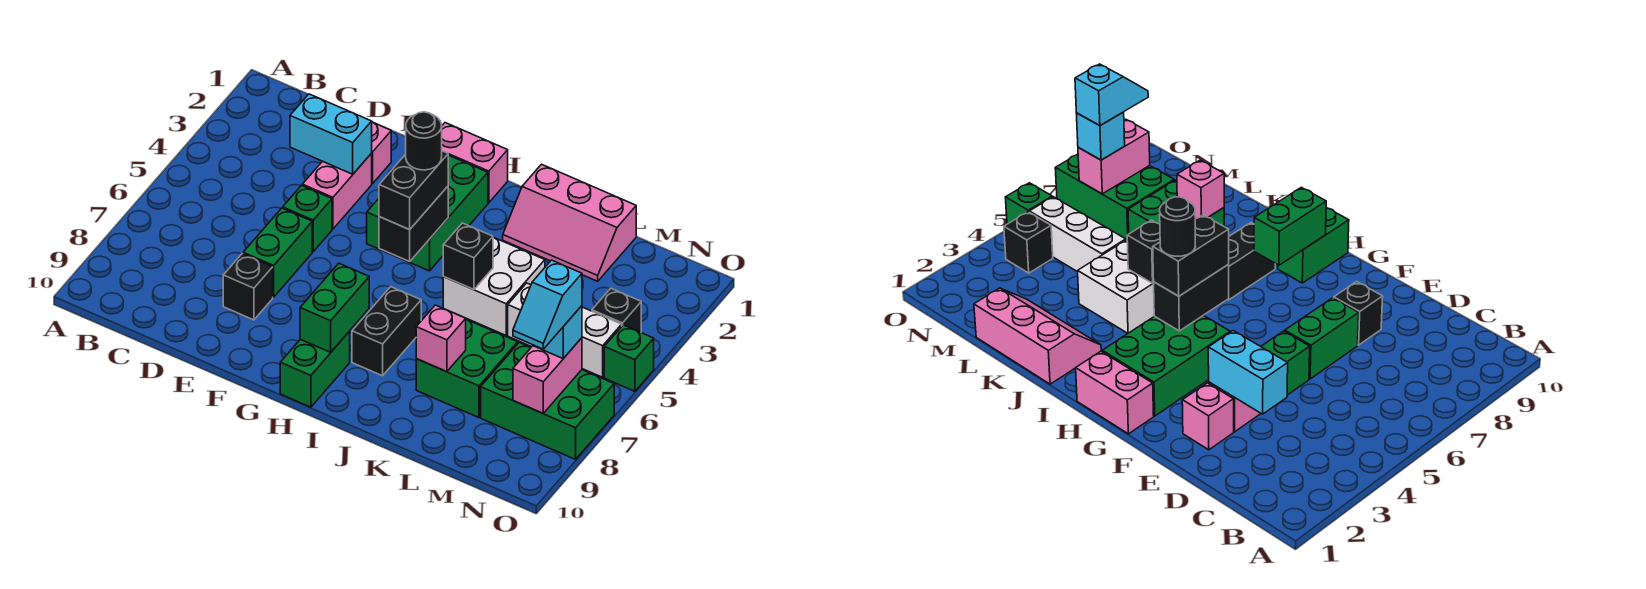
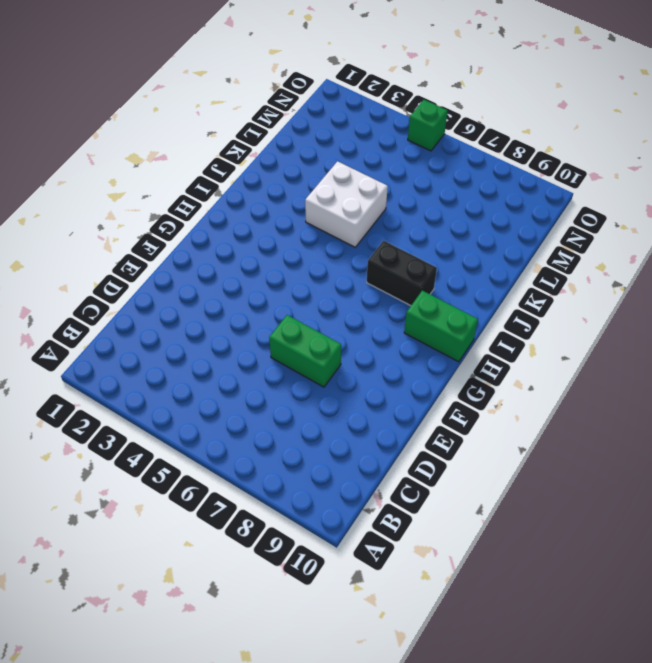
none -> pink brick E2 level 1
none -> pink brick E3:E4 level 1
none -> green brick E5 level 1

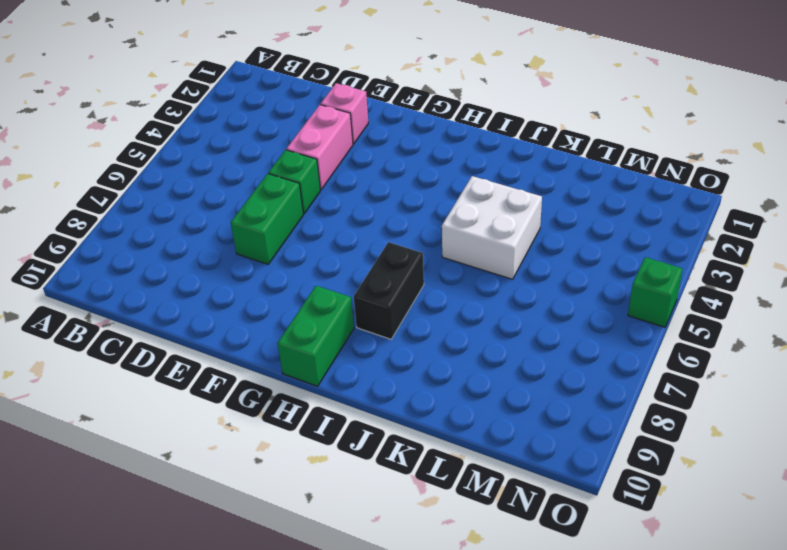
none -> black brick E8 level 1
none -> pink brick G1:H1 level 1
none -> green brick G2:H4 level 1

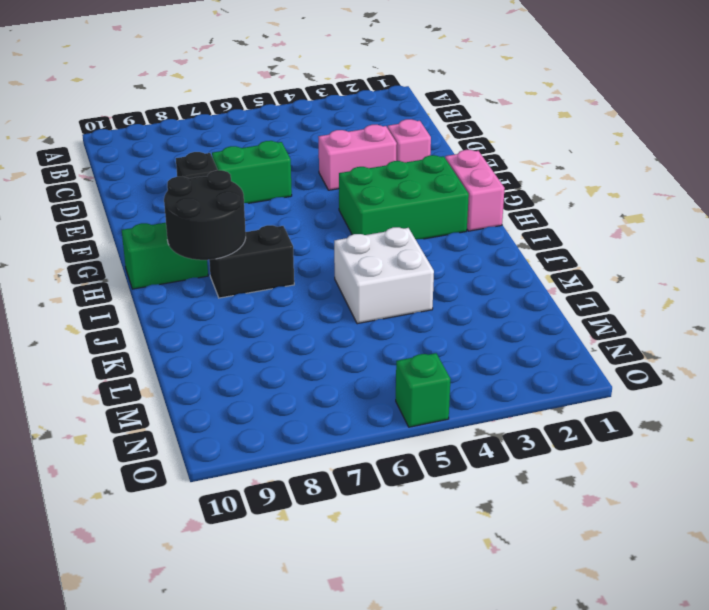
black round brick H8:I9 level 2 -> green brick H8:H9 level 2
none -> green brick E5 level 1
none -> pink slope J1:L2 level 1 top 1
none -> green brick K7:L8 level 1

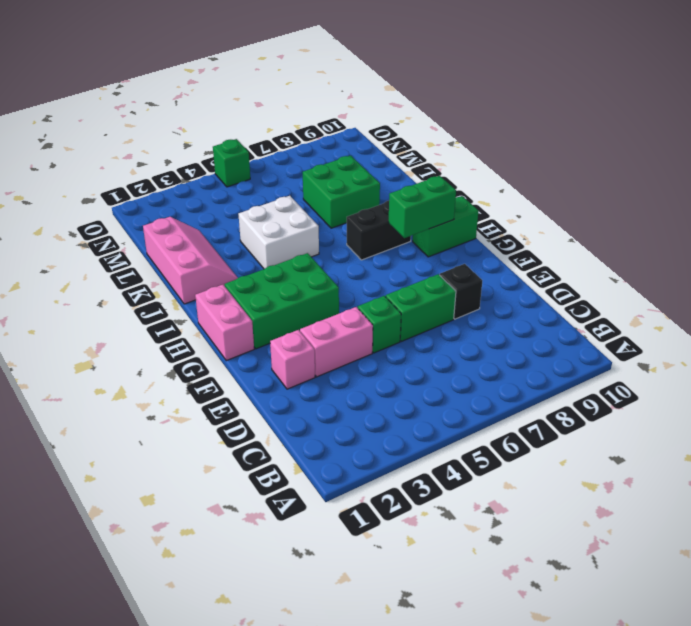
none -> white brick L5:N5 level 1
none -> green brick M7:O8 level 1
none -> black brick N4 level 1

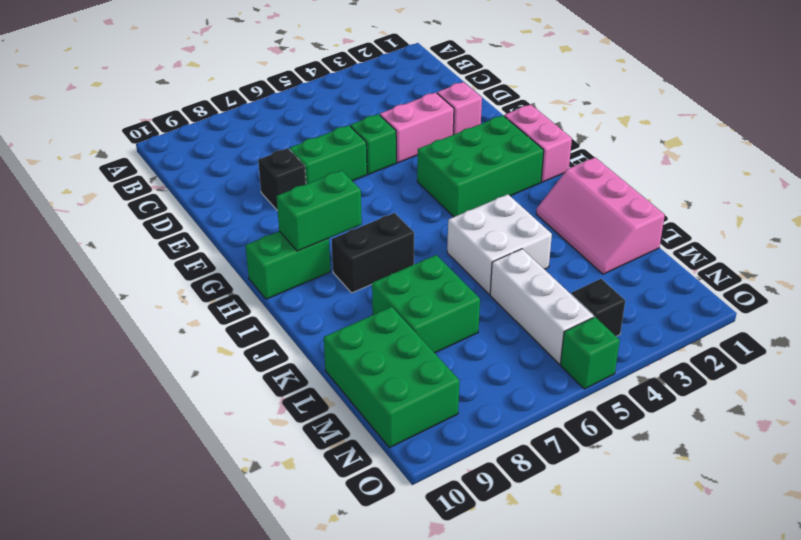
green brick L9:N10 level 1 -> green brick M7:O8 level 1
none -> cyan brick D3:E3 level 2
none -> black brick H4:H5 level 2
none -> black brick J5 level 2

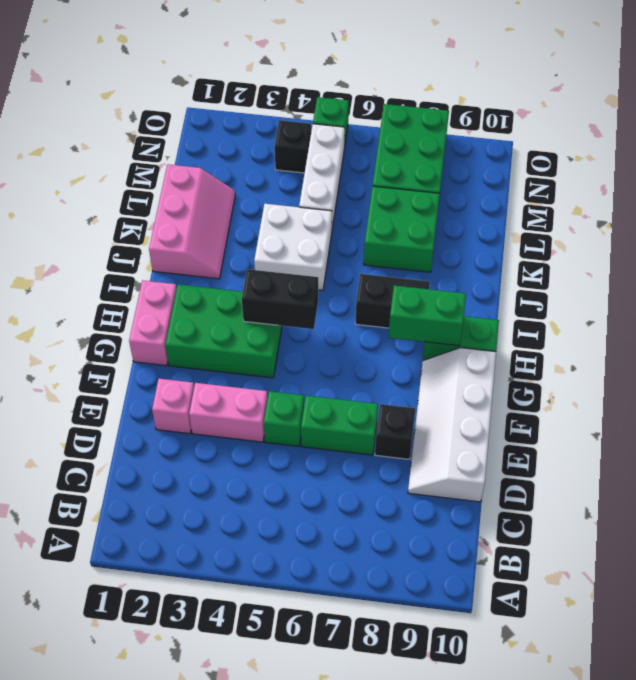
white slope D9:G10 level 1 top 10 -> none
none -> cyan brick D3:E3 level 2
none -> black brick J5 level 2
none -> pink brick K8 level 2

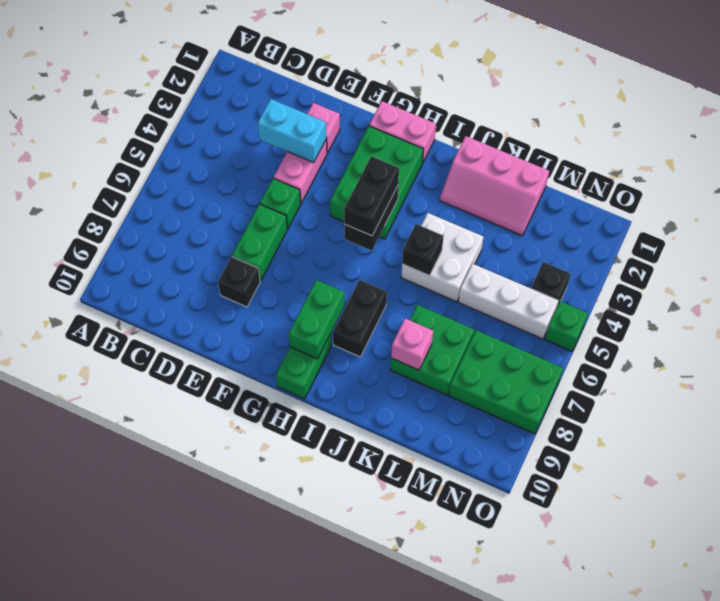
none -> pink brick N7:N8 level 2
none -> cyan brick N7 level 3
none -> black round brick H4 level 4

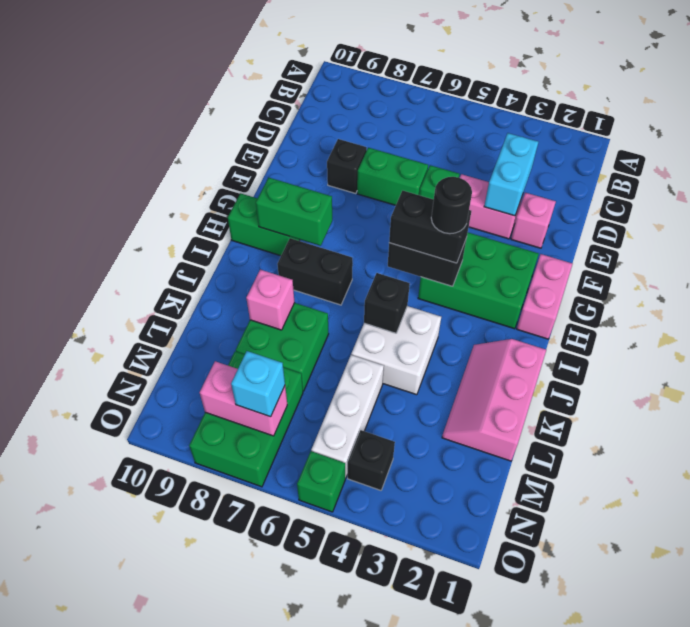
none -> cyan slope N7:N8 level 4 top 7

